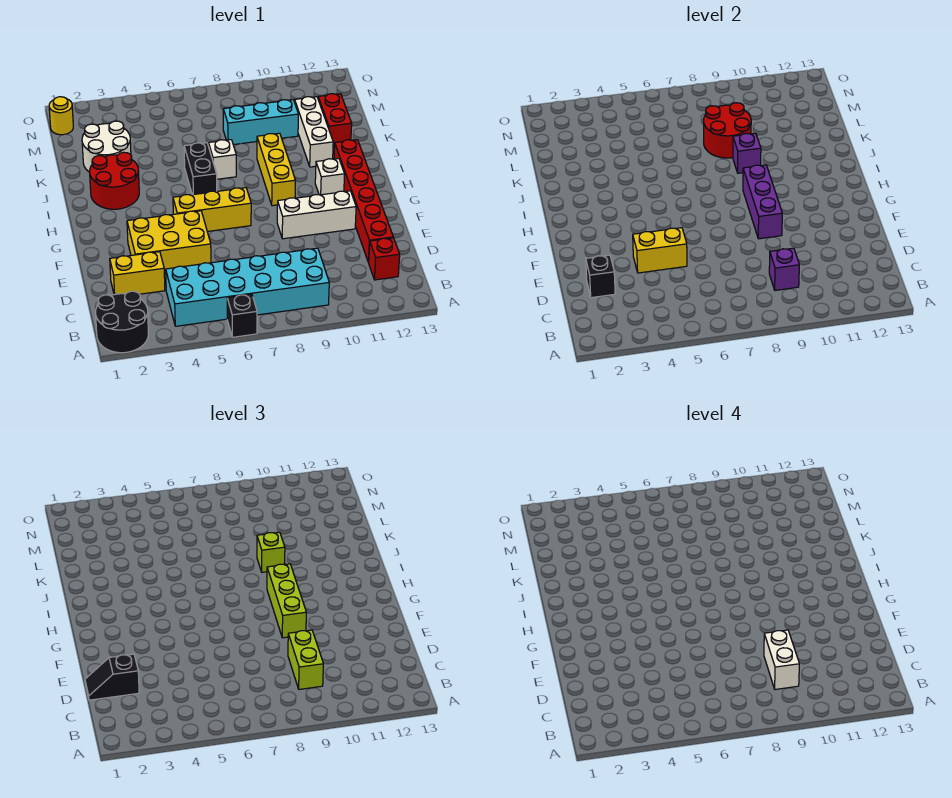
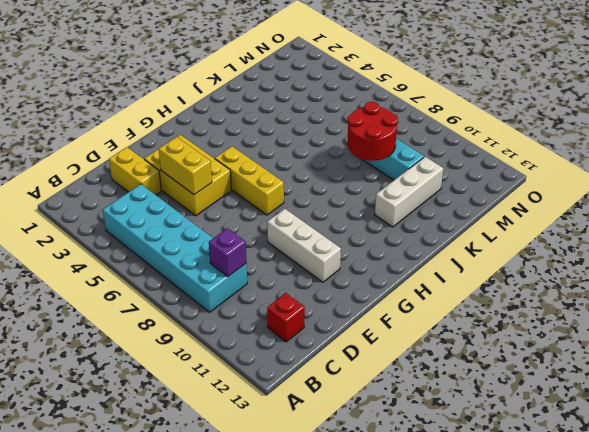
none -> black round brick A1:B2 level 1
none -> black brick A6 level 1
none -> red brick D12:I12 level 1
none -> yellow brick H9:J9 level 1

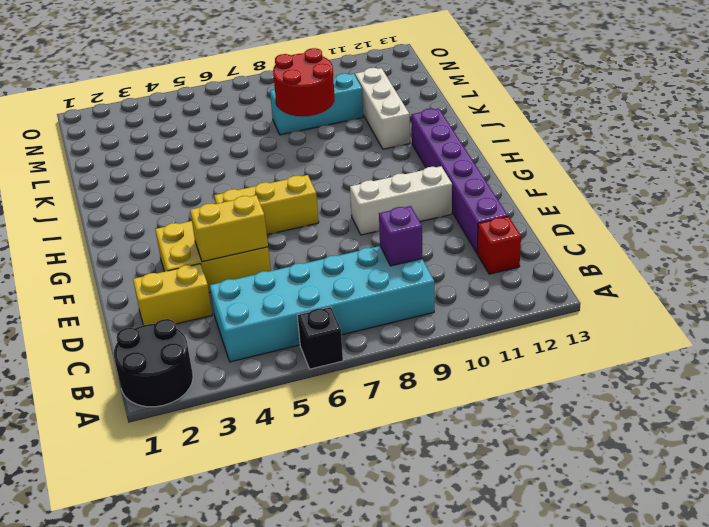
purple brick D12:I12 level 1 -> red brick D12:I12 level 1
none -> yellow brick H9:J9 level 1
none -> white brick H11 level 1
none -> red round brick I2:J3 level 1
none -> black brick I6:J6 level 1

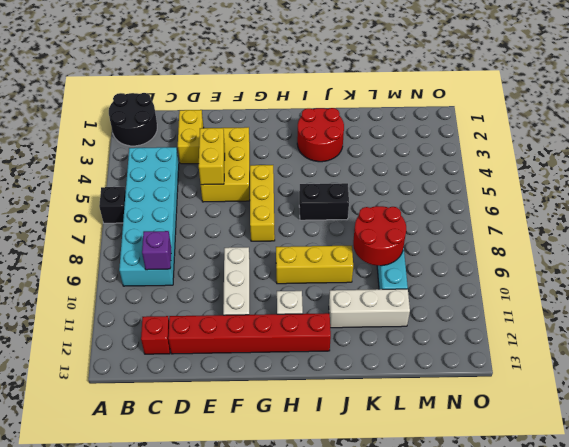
none -> white brick J7 level 1
none -> white round brick K2:L3 level 1
none -> red brick K12:L12 level 1
none -> yellow round brick N1 level 1

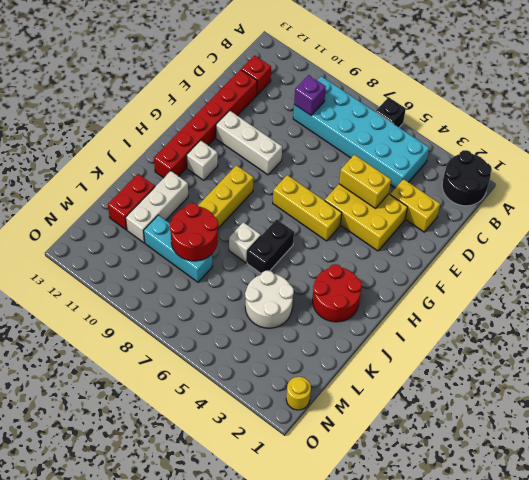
white round brick K4:L5 level 1 -> white round brick K2:L3 level 1
none -> black brick D2 level 2
none -> purple brick F9:H9 level 2
none -> purple brick J9 level 2
none -> lime brick C9:D9 level 3

